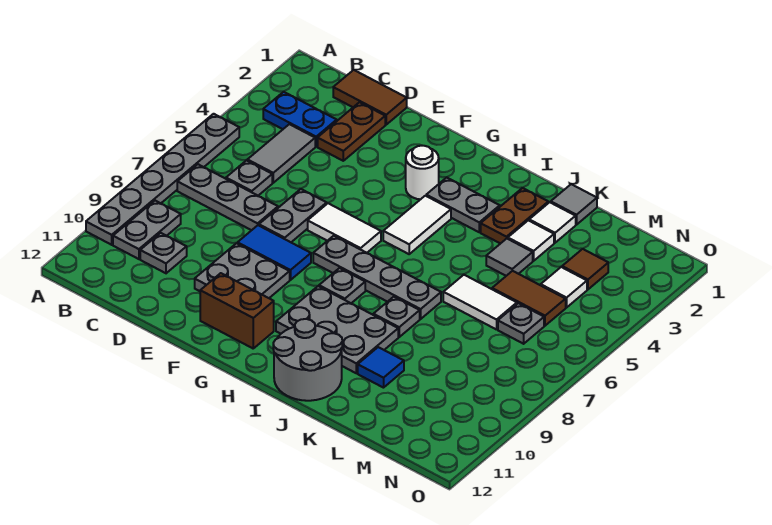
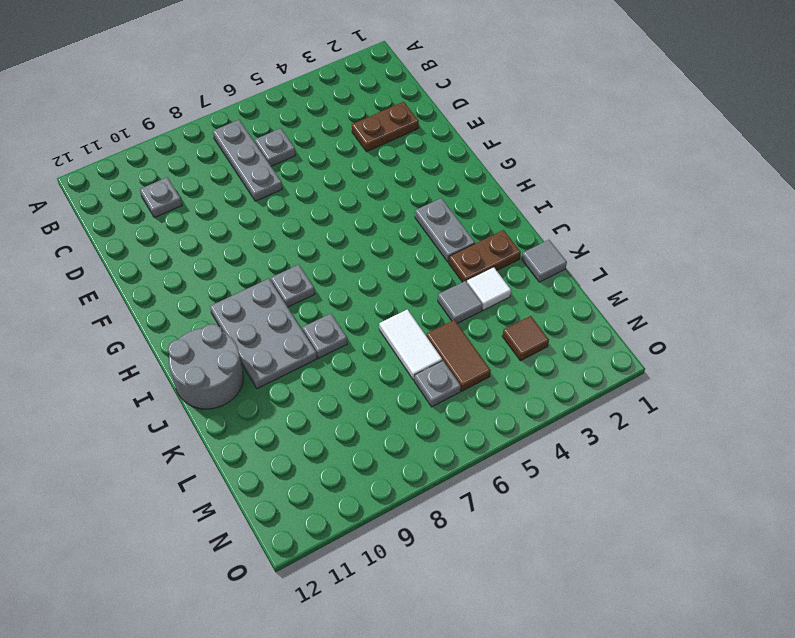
none -> grey plate A5:A10 level 1
none -> blue plate B3:C3 level 1
none -> grey plate B9:B10 level 1
none -> brown tile C1:D1 level 1

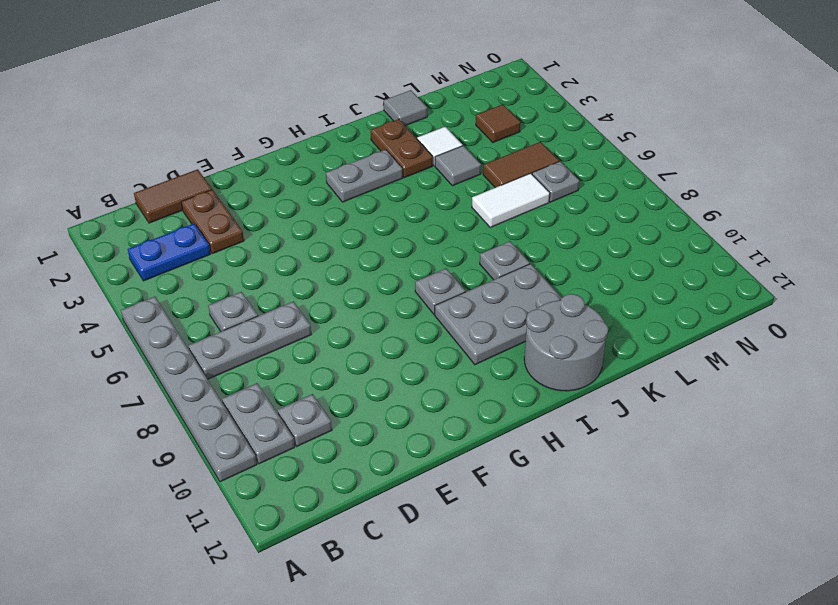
none -> grey tile C4:C5 level 1
none -> grey plate E6:E7 level 1
none -> blue tile E8:F8 level 1
none -> grey plate E9:F10 level 1

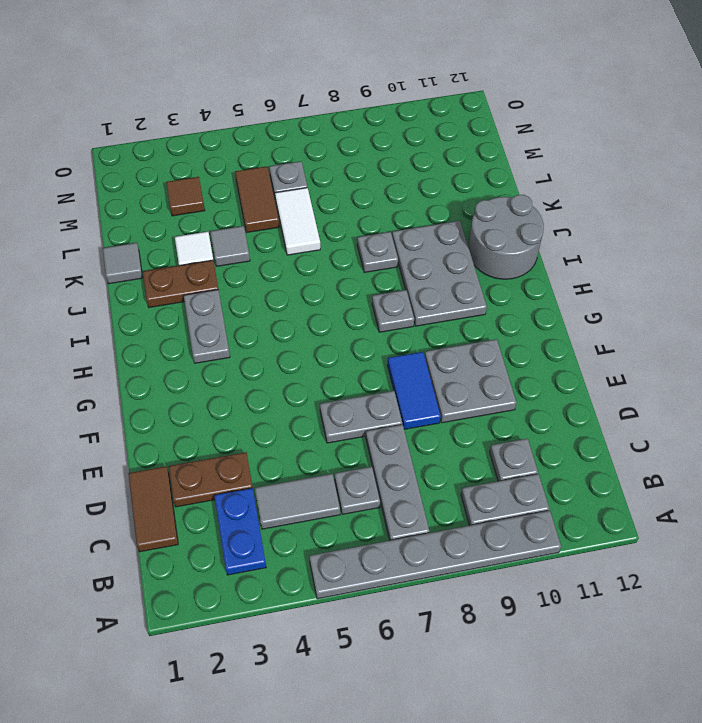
none -> white tile F6:G6 level 1
none -> brown brick F11:G11 level 1
none -> white round brick G3 level 1
none -> grey plate G7:J7 level 1

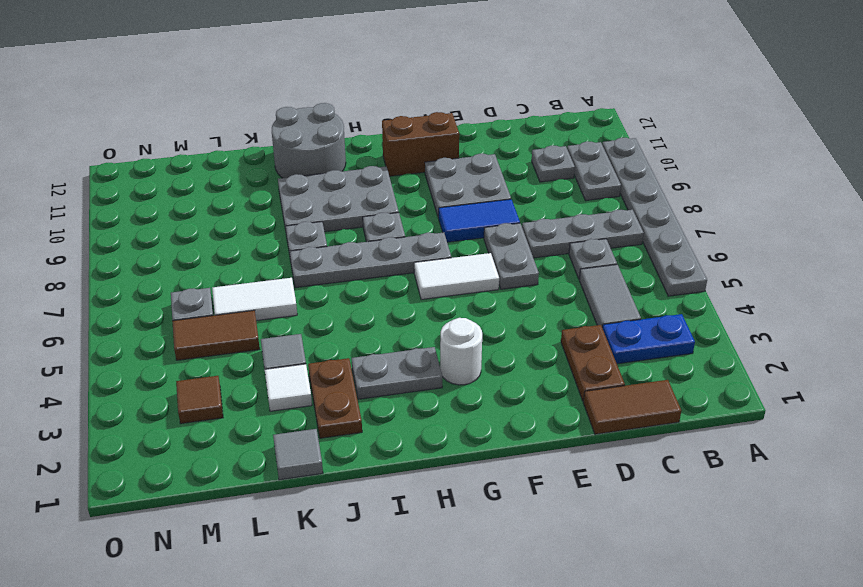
none -> white tile H4:H5 level 1
none -> white tile K2 level 1
none -> blue tile K10 level 1
none -> white tile M4 level 1

